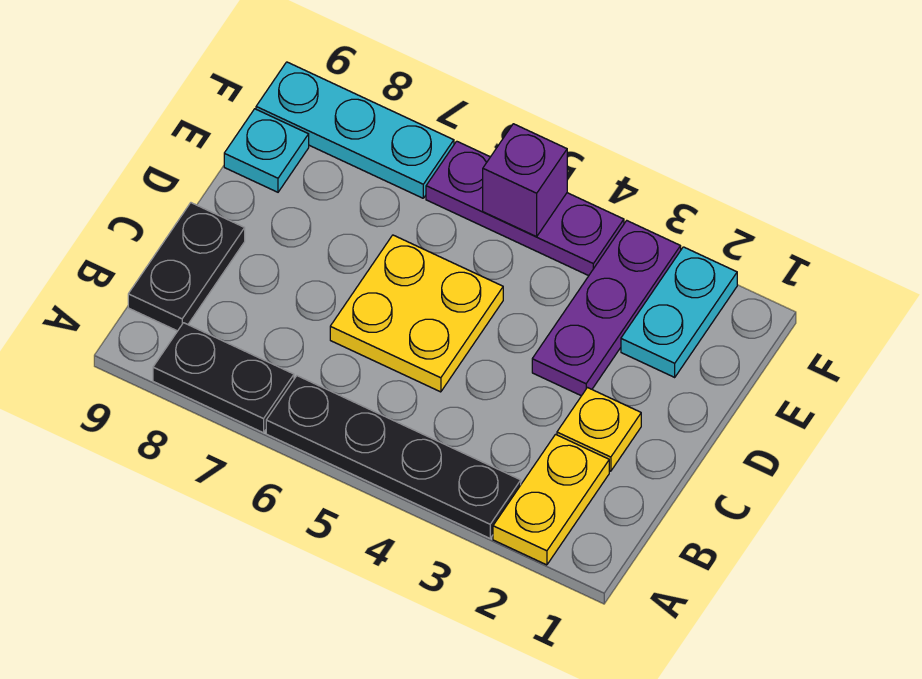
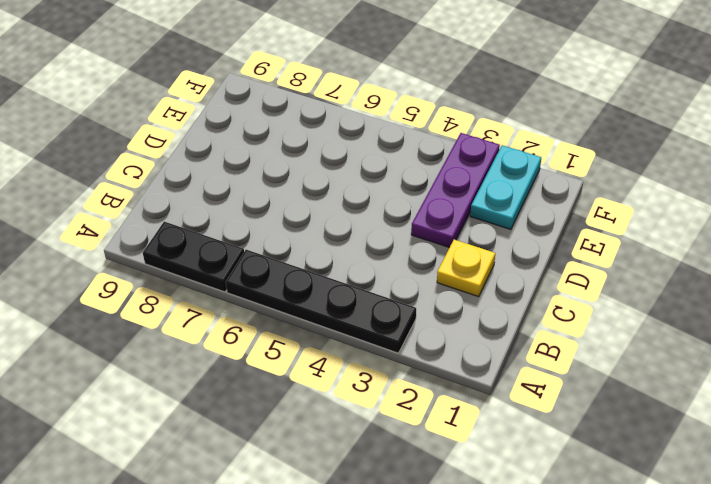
none -> yellow plate A2:B2 level 1
none -> black plate B9:C9 level 1
none -> yellow plate C5:D6 level 1

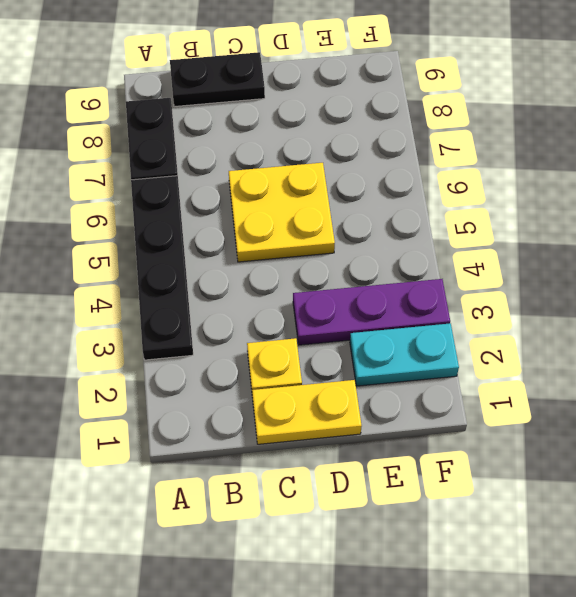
yellow plate C1:D1 level 1 -> yellow plate A2:B2 level 1
none -> cyan plate E9 level 1
none -> purple plate F4:F6 level 1
none -> cyan plate F7:F9 level 1

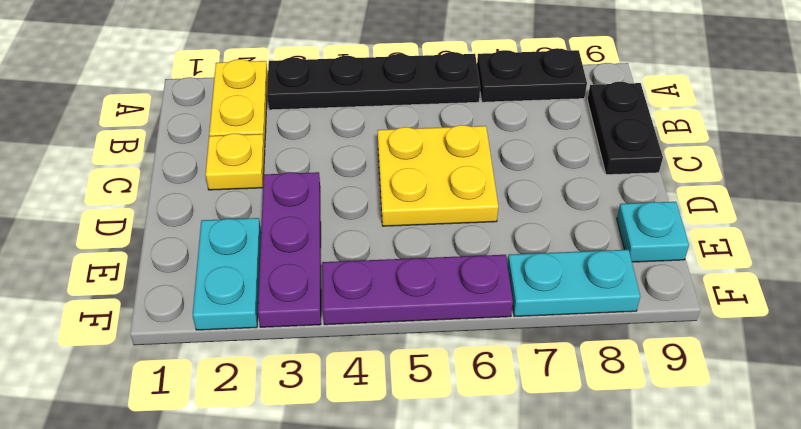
cyan plate F7:F8 level 1 -> cyan plate F7:F9 level 1
none -> purple brick F5 level 2

